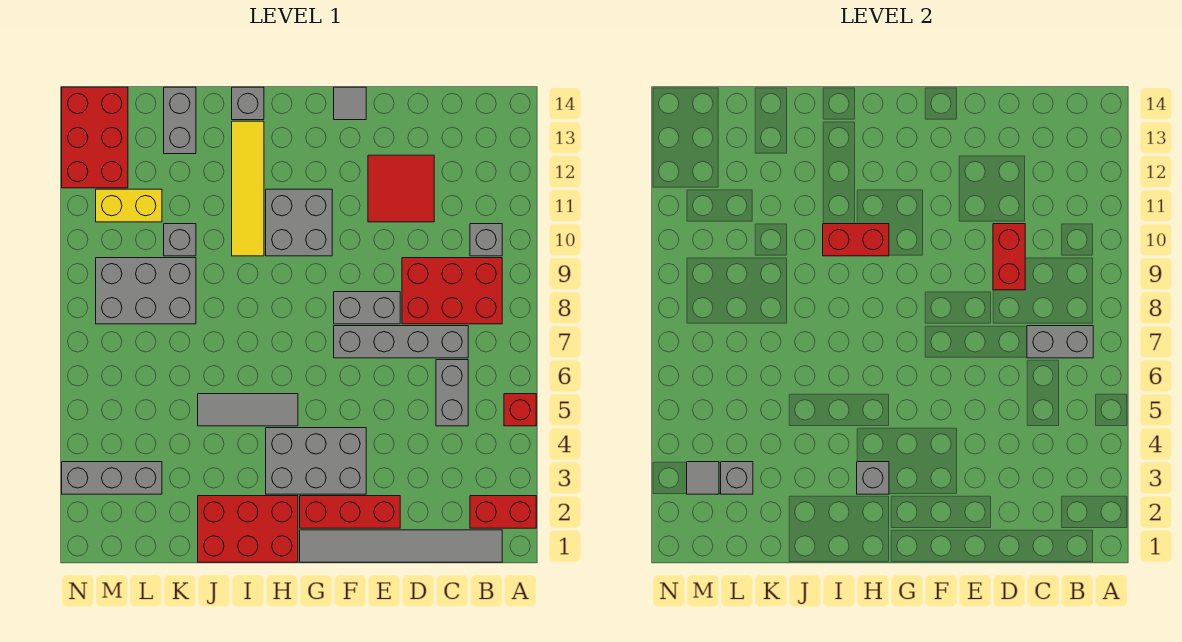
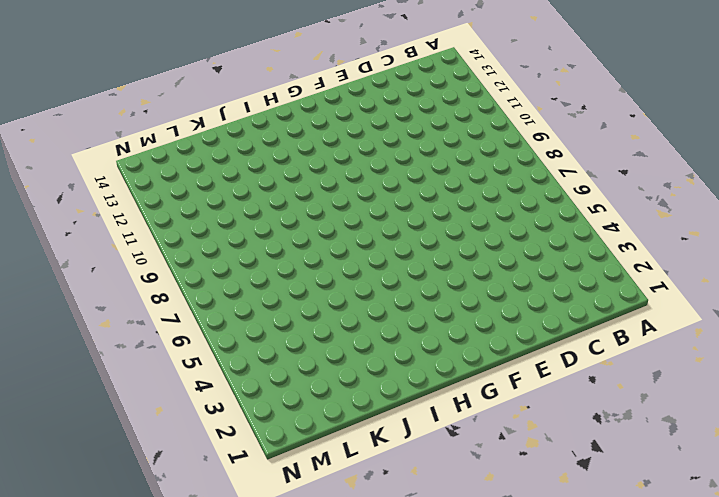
none -> red brick A2:B2 level 1
none -> red brick A5 level 1
none -> grey tile B1:G1 level 1

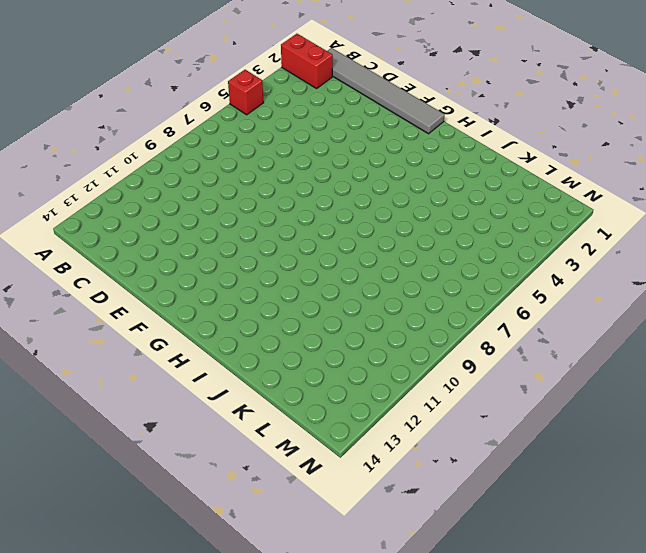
none -> red brick B8:D9 level 1
none -> grey brick B10 level 1
none -> grey brick C5:C6 level 1

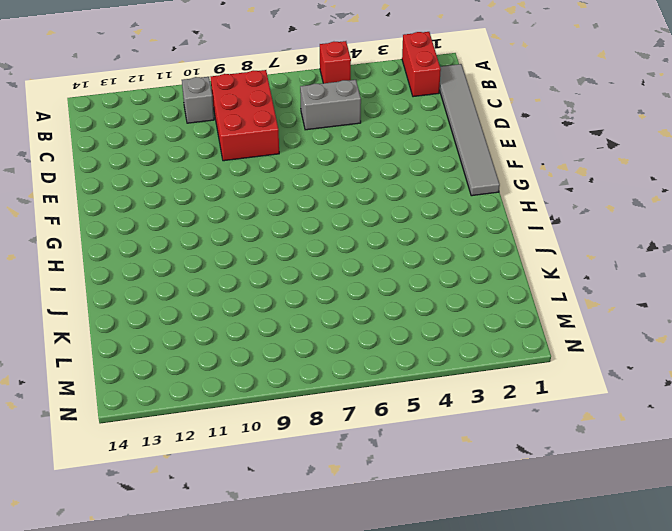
none -> grey brick C7:F7 level 1
none -> red tile D11:E12 level 1
none -> red brick E2:G2 level 1

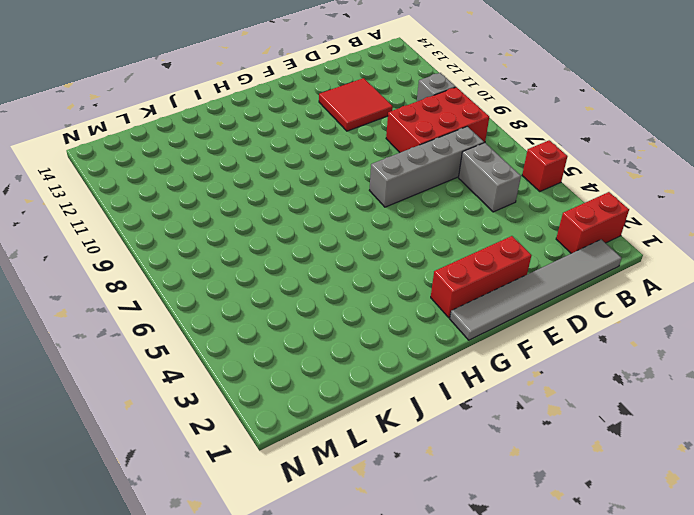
none -> grey brick E8:F8 level 1
none -> grey brick F3:H4 level 1
none -> grey tile F14 level 1

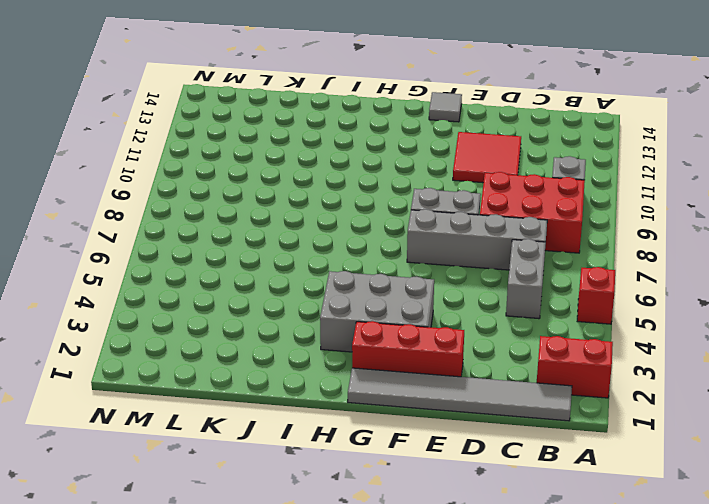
none -> grey brick G10:H11 level 1
none -> red brick H1:J2 level 1
none -> grey tile H5:J5 level 1

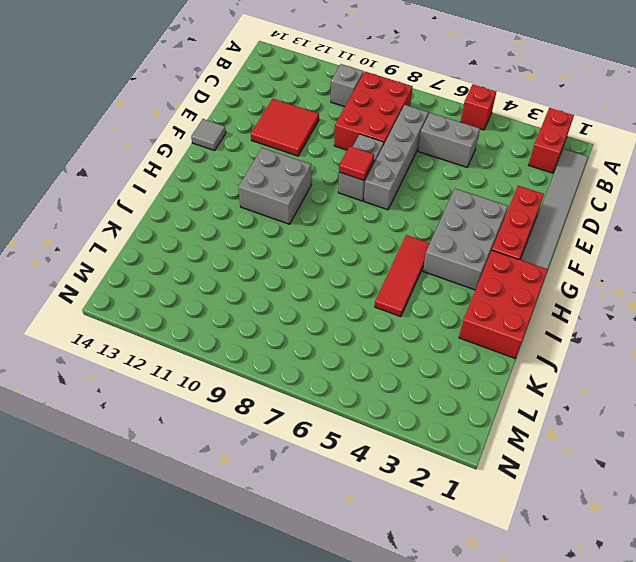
red tile F8 level 2 -> none
red tile H5:J5 level 1 -> grey tile H5:J5 level 1
none -> yellow tile I10:I13 level 1
none -> grey brick I14 level 1
none -> grey brick K8:M9 level 1

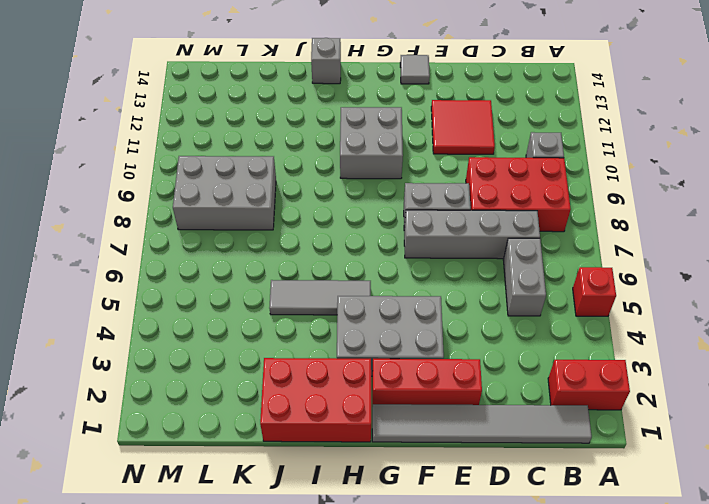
none -> yellow tile I10:I13 level 1
none -> grey brick K10 level 1
none -> grey brick K13:K14 level 1

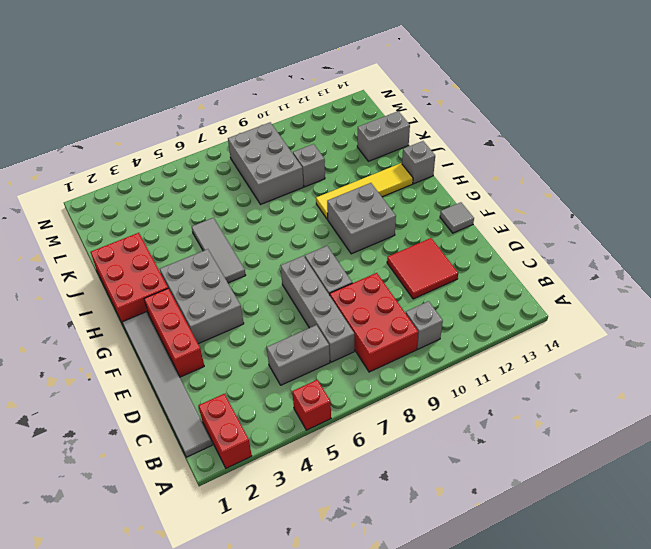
none -> grey brick L3:N3 level 1
none -> yellow brick L11:M11 level 1
none -> red brick M12:N14 level 1

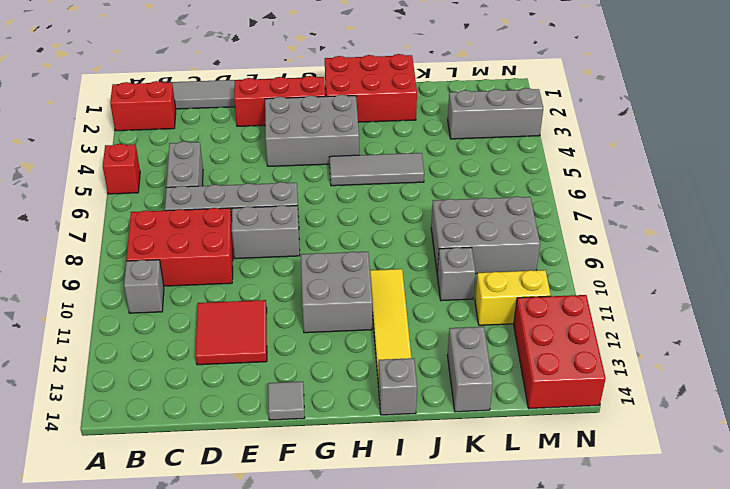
none -> grey brick B7:C7 level 2
none -> red brick D9:D10 level 2
none -> grey brick H3 level 2

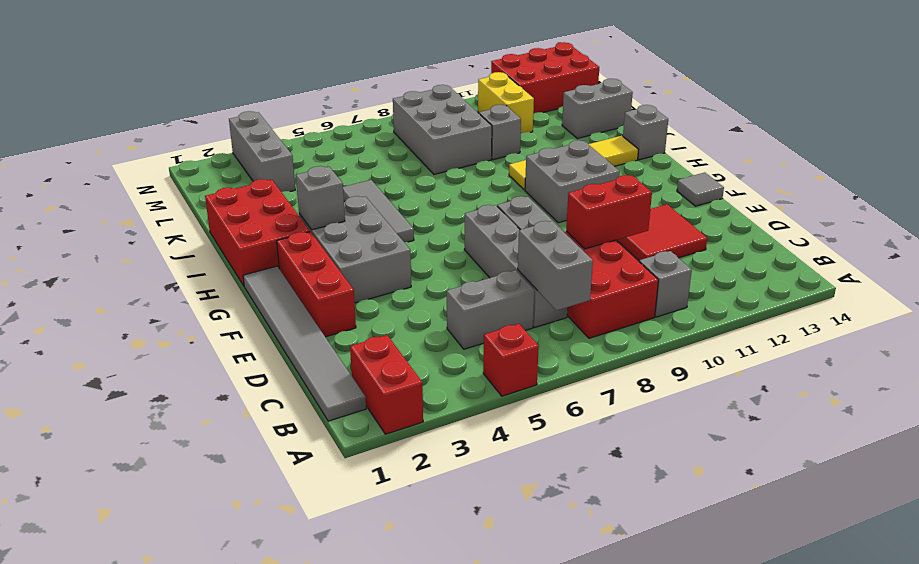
none -> red brick H10:I10 level 2
none -> grey brick L3 level 2
none -> grey tile M3 level 2

